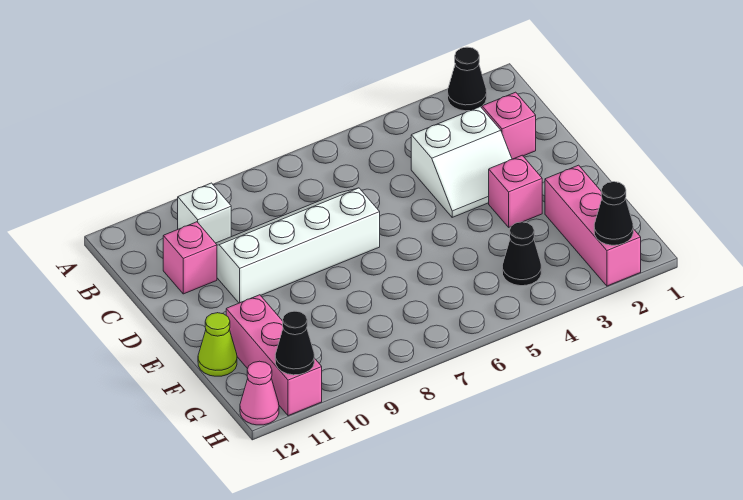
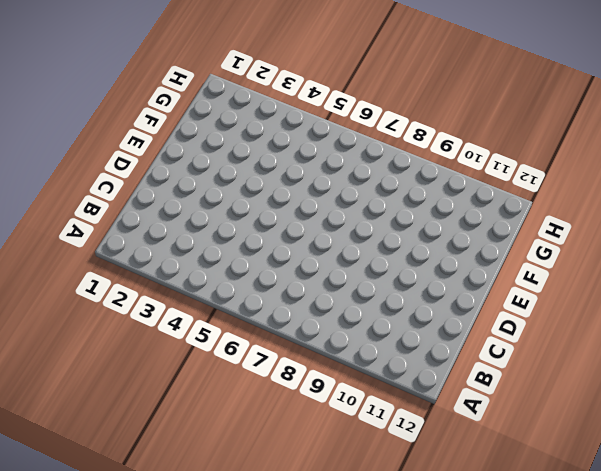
none -> black cone A2 level 1
none -> white brick B10 level 1
none -> pink brick C2 level 1

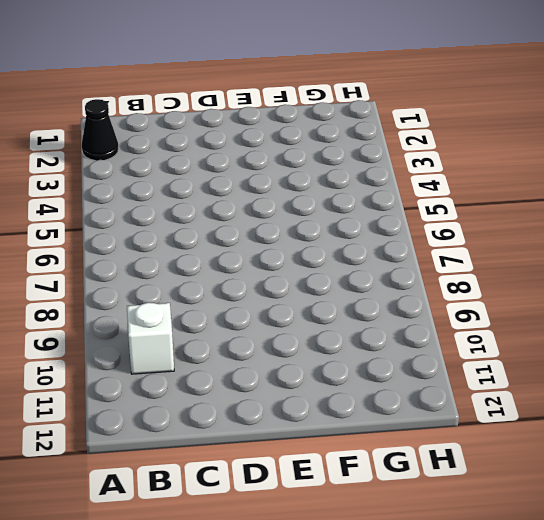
none -> pink brick C2 level 1
none -> white slope C3:D4 level 1 top C
none -> white slope C7:D10 level 1 top D

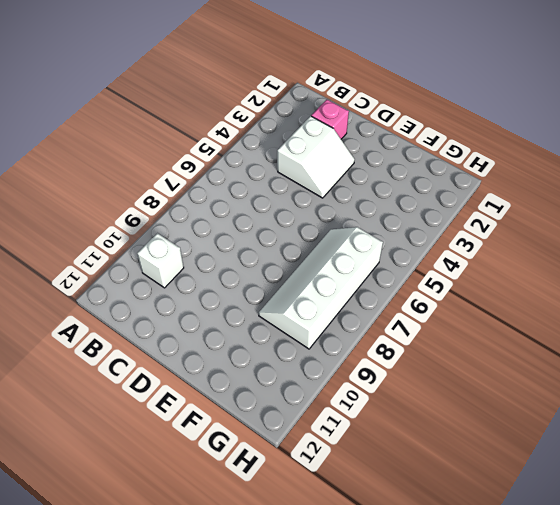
white slope F6:G9 level 1 top G -> white slope C7:D10 level 1 top D
none -> black cone A2 level 1
none -> pink brick C11 level 1
none -> pink brick E3 level 1

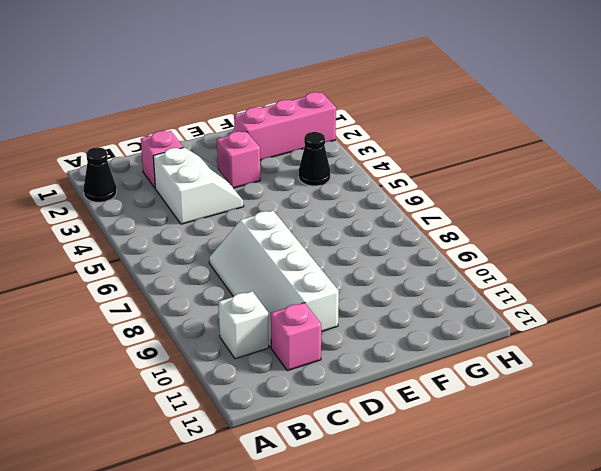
none -> pink brick F11:H11 level 1
none -> lime cone F12 level 1
none -> pink cone H12 level 1

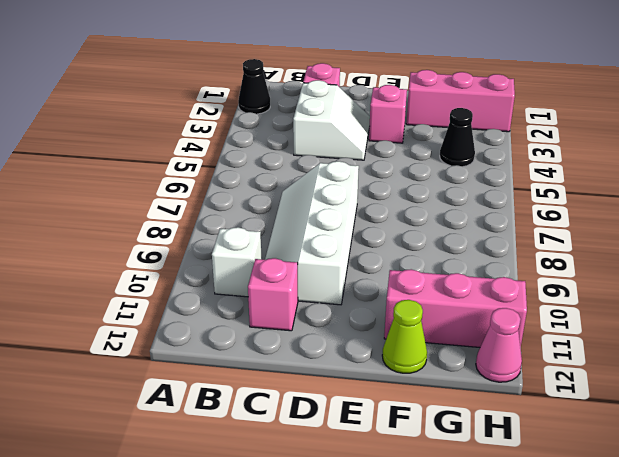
none -> black cone H2 level 2
none -> black cone H11 level 2

